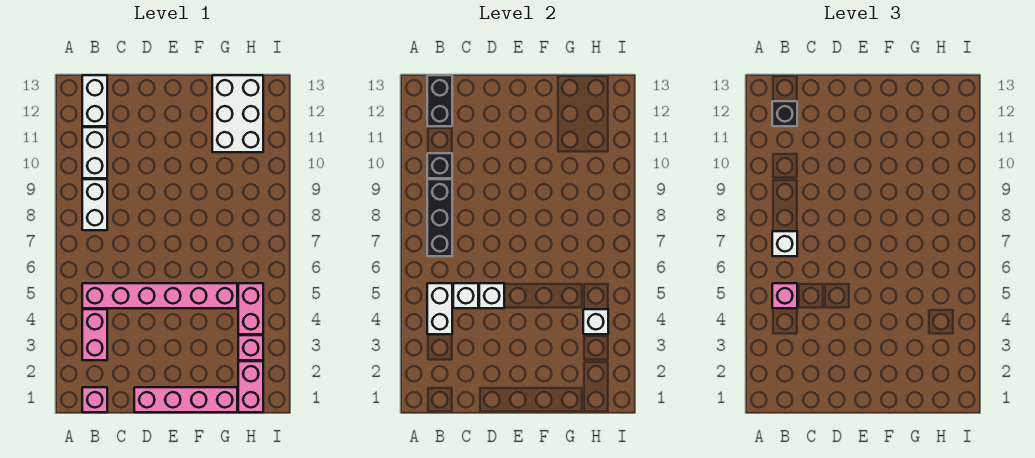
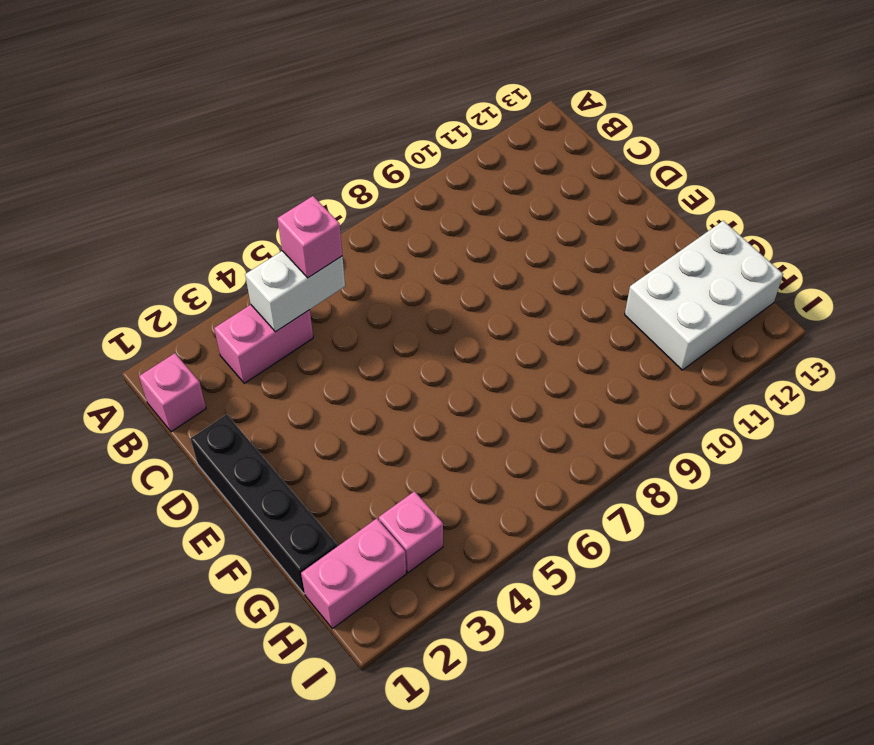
black brick D1:G1 level 1 -> pink brick D1:G1 level 1
none -> pink brick B5:G5 level 1
none -> white brick B8:B9 level 1
none -> white brick B10:B11 level 1

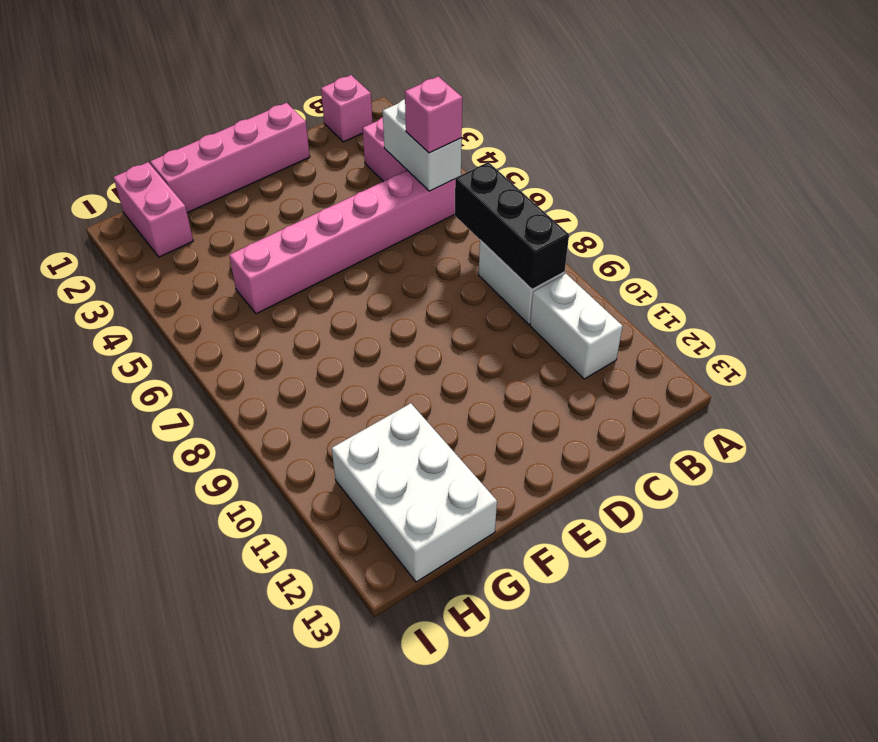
none -> white brick B12:B13 level 1
none -> pink brick H3 level 1
none -> pink brick H4:H5 level 1

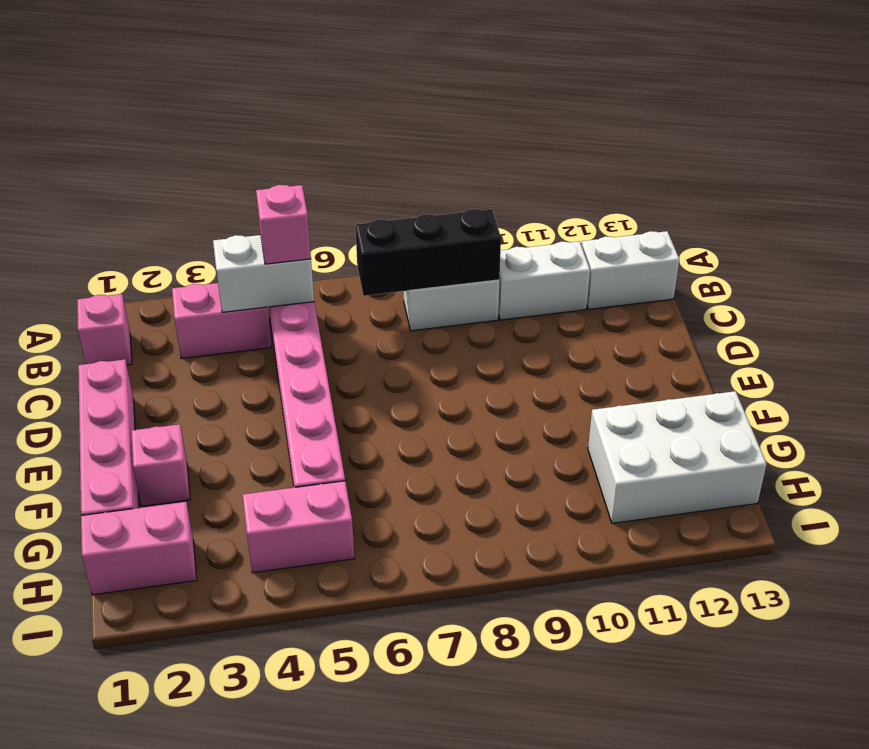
pink brick F2 level 1 -> pink brick H3 level 1
none -> black brick B10 level 2
none -> black brick B12:B13 level 2
none -> white brick C5 level 2

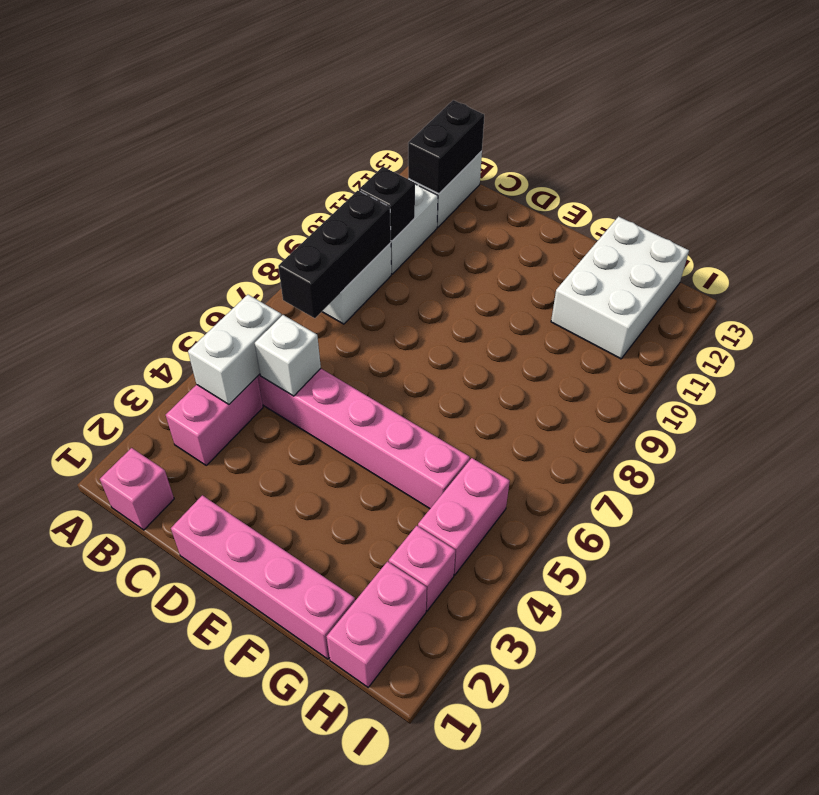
none -> white brick D5 level 2
none -> white brick H4 level 2
none -> pink brick B5 level 3

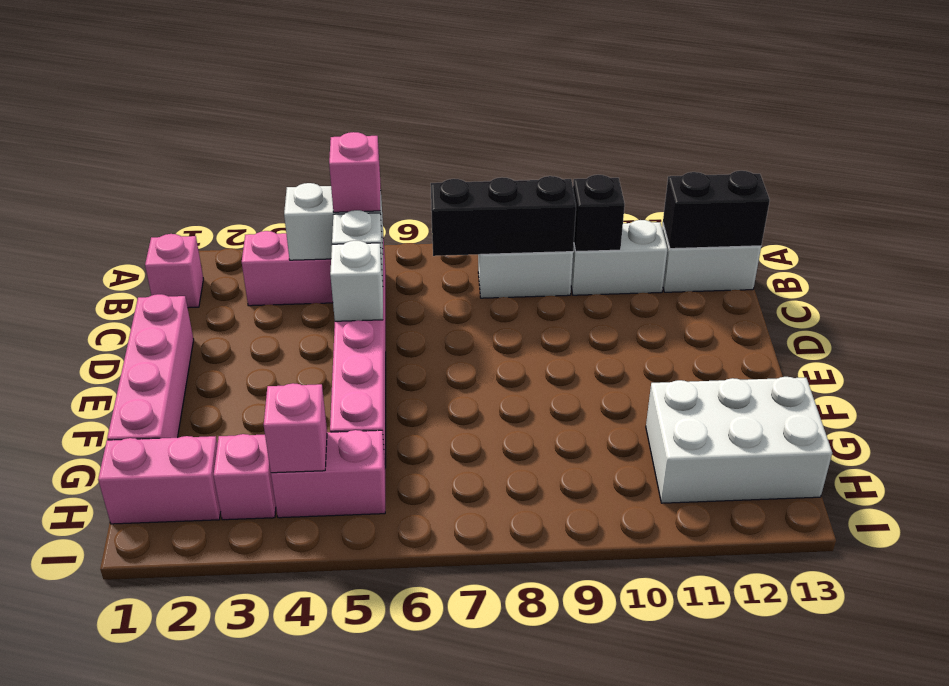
pink brick H4 level 2 -> white brick H4 level 2
none -> white brick B7 level 3
none -> black brick B12 level 3

